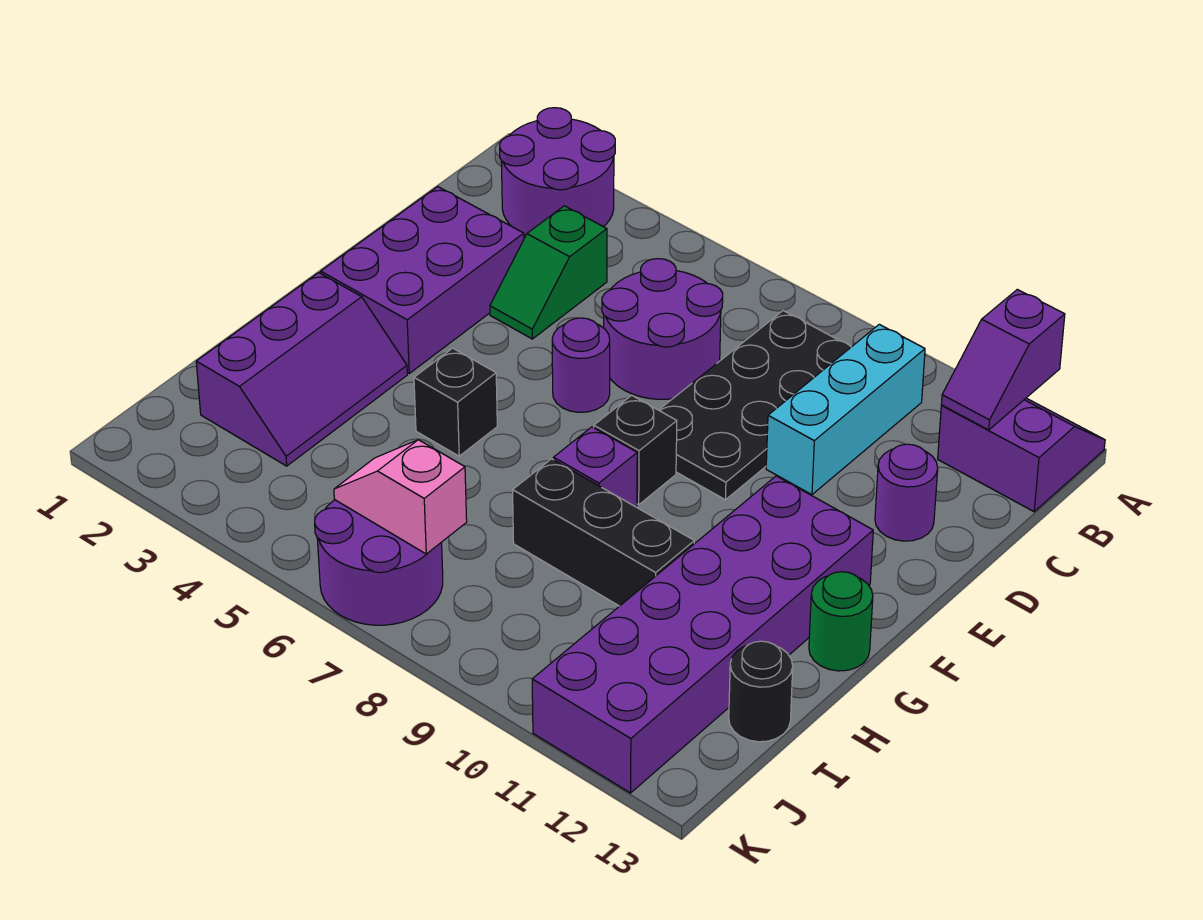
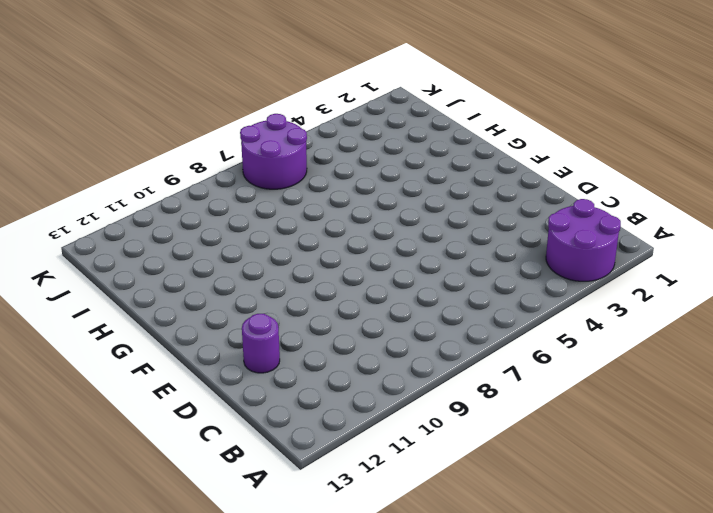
none -> purple slope A12:B13 level 1 top B
none -> black plate B8:E9 level 1
none -> cyan brick B10:D10 level 1

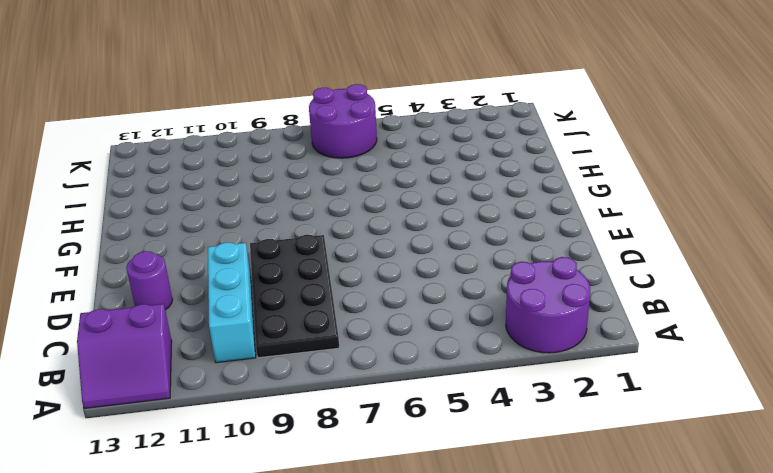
none -> green slope C4:D4 level 1 top C
none -> purple round brick C6:D7 level 1
none -> purple brick D2:F3 level 1

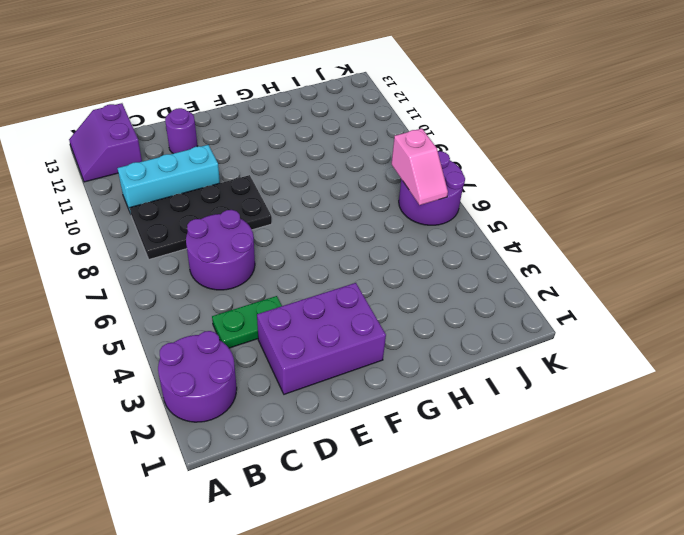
green plate C4:D4 level 1 -> green slope C4:D4 level 1 top C
none -> purple round brick E6 level 1
none -> black brick F8 level 1
none -> purple brick F11:K12 level 1

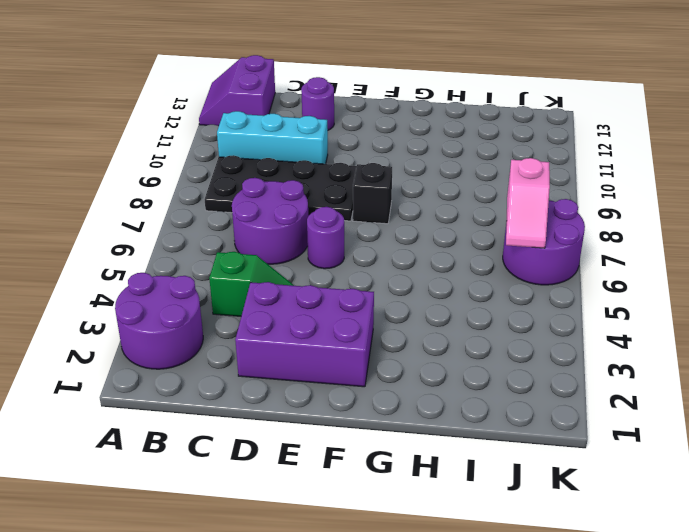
none -> purple brick F11:K12 level 1
none -> purple slope G2:I3 level 1 top 2
none -> black brick G5 level 1

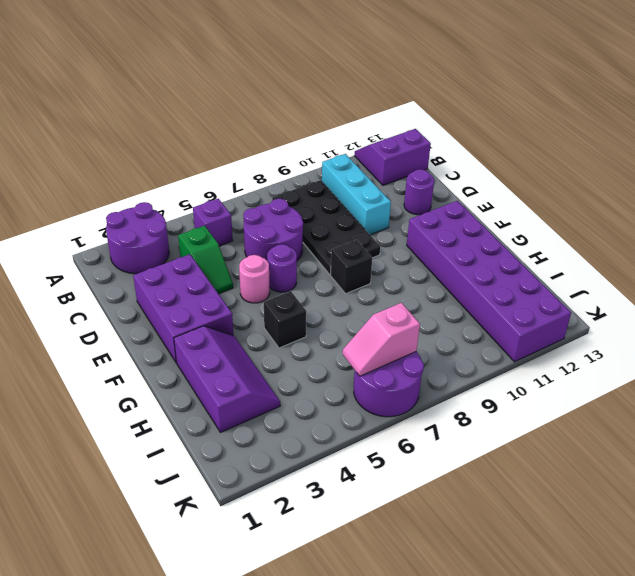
purple brick B5 level 1 -> purple brick G8 level 1
pink round brick E5 level 1 -> none
none -> green round brick G13 level 1
none -> black brick H8:H10 level 1
none -> black round brick I13 level 1

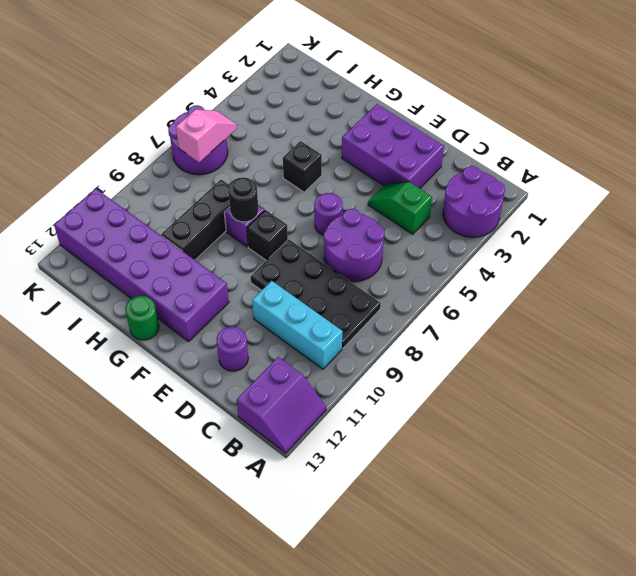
black round brick G8 level 2 -> black round brick I13 level 1
none -> purple slope G2:I3 level 1 top 2
none -> purple slope A12:B12 level 2 top A

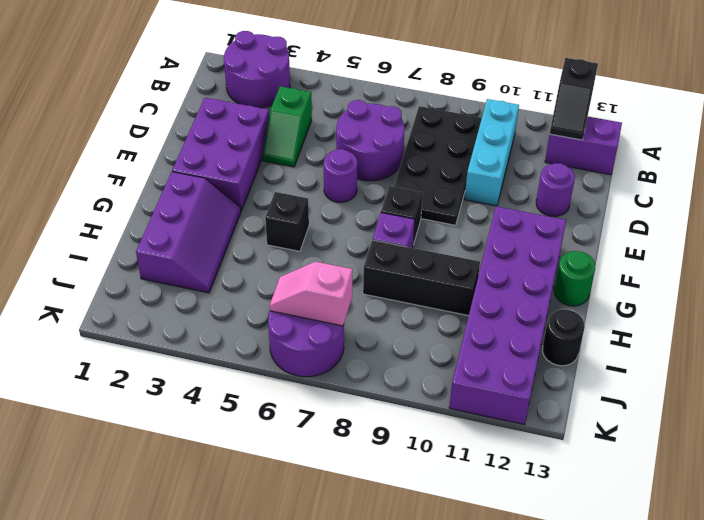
black slope A12:B12 level 2 top A -> purple slope A12:B12 level 2 top A

